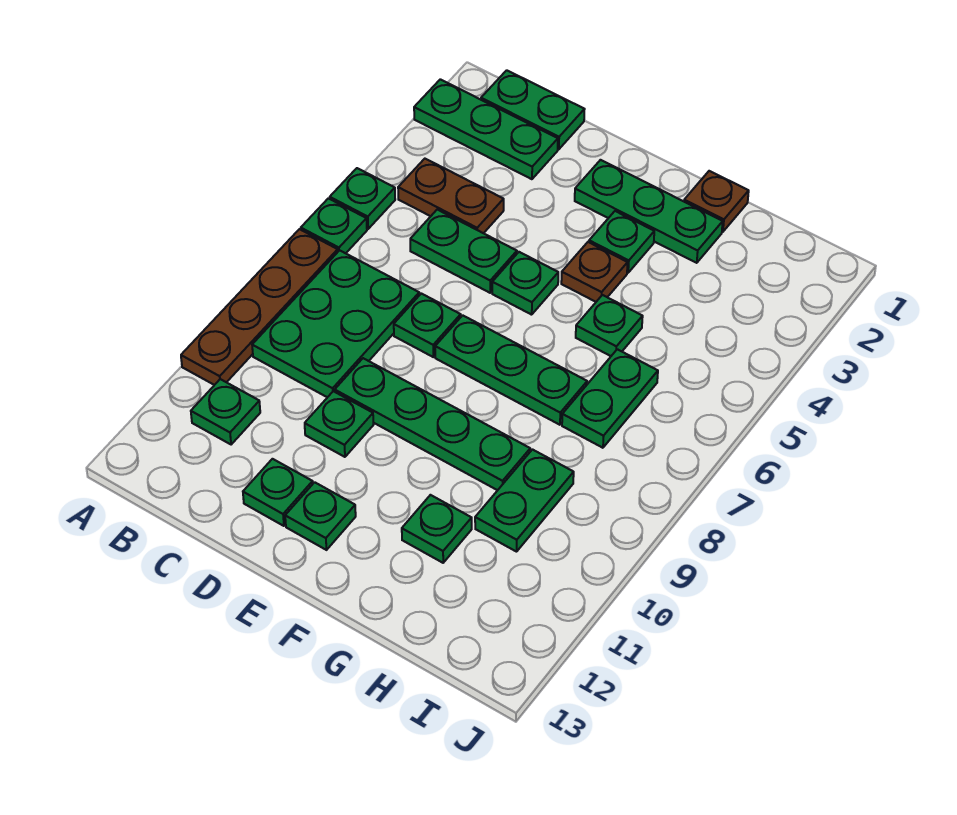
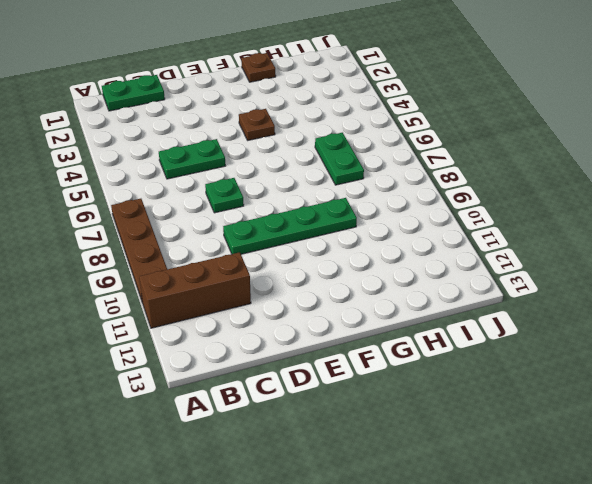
brown brick A11:C11 level 1 -> green plate B11 level 1
none -> green plate A2:C2 level 1
none -> green plate A5 level 1
none -> green plate A6 level 1

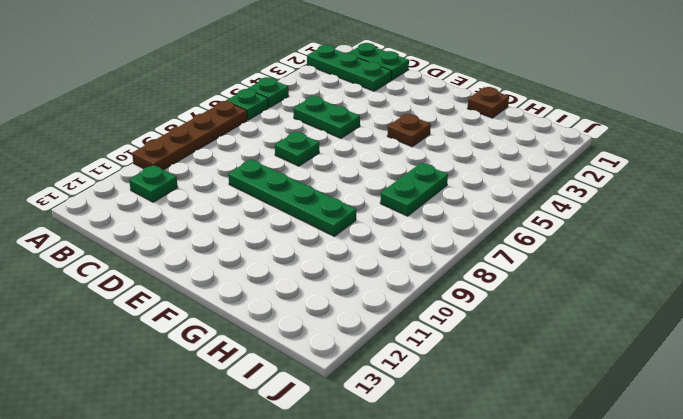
none -> brown plate B4:C4 level 1
none -> green plate B7:C9 level 1
none -> green plate D10 level 1

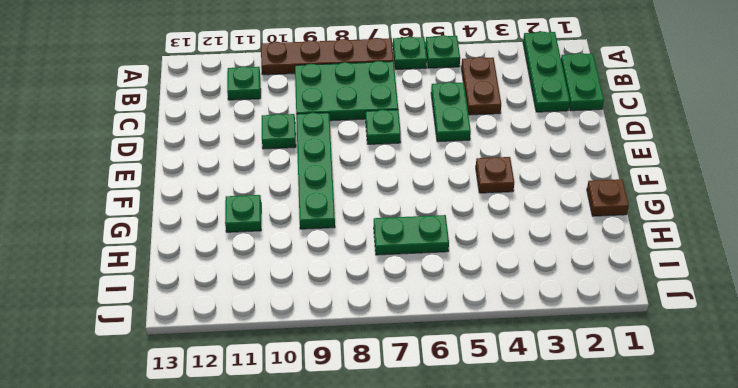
none -> green plate D12 level 1
none -> green plate E2:G2 level 1
none -> green plate E5 level 1

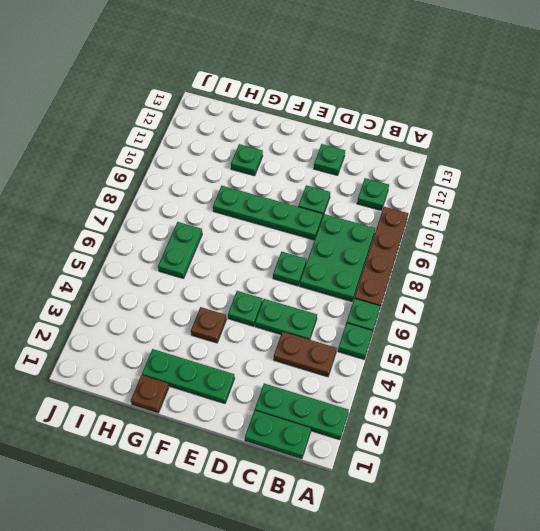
none -> green plate E7:G7 level 1
none -> green plate E12 level 1
none -> green plate F3 level 1

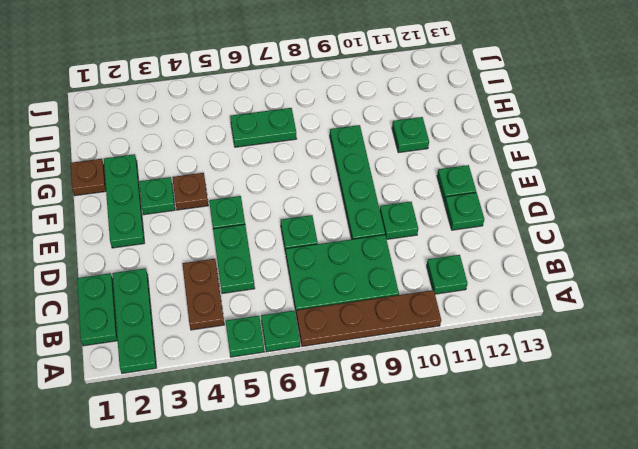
none -> green plate E7:G7 level 1
none -> green plate G5 level 1
none -> green plate H9:H10 level 1

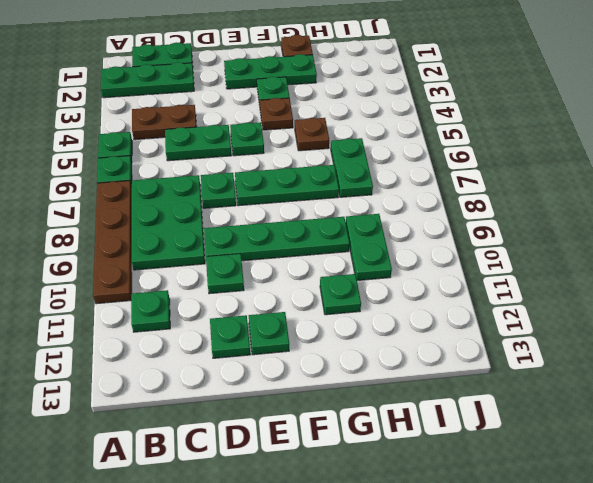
brown plate G5 level 1 -> green plate G5 level 1

